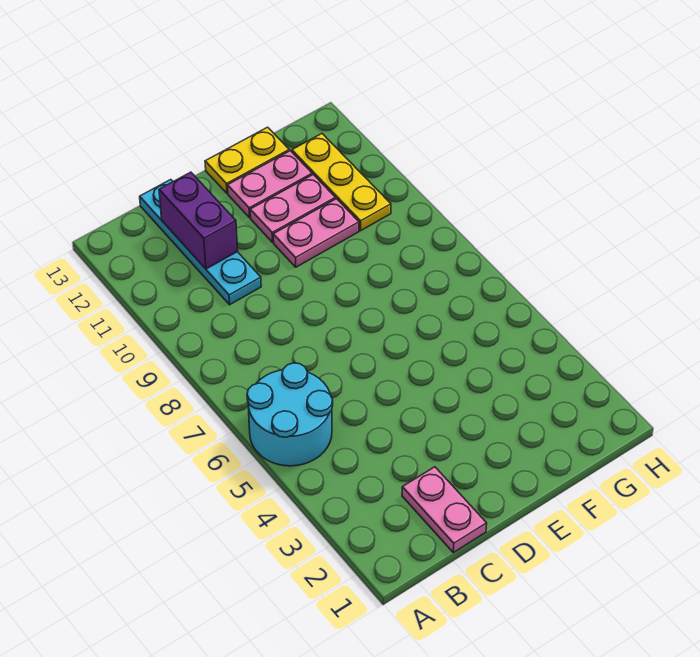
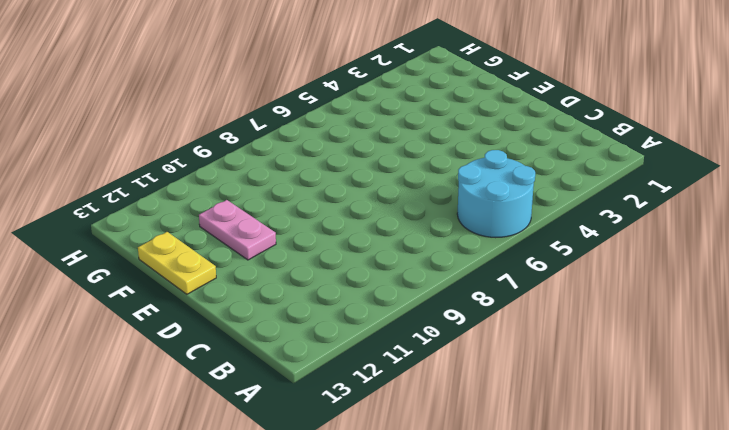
none -> pink plate C1:C2 level 1
none -> cyan plate C10:C13 level 1

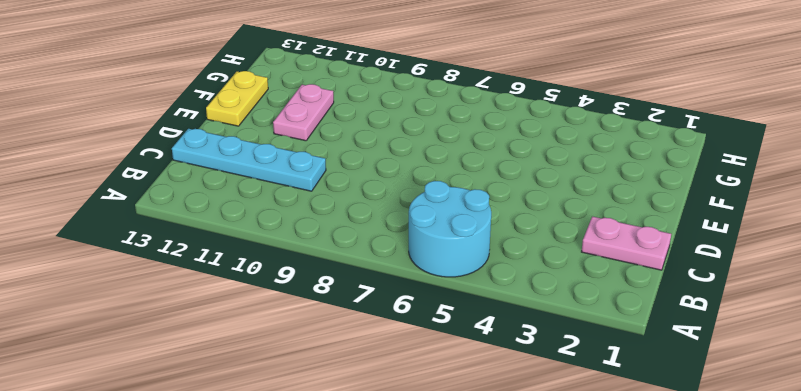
none -> pink plate E10:F10 level 1
none -> pink plate E12:F12 level 1

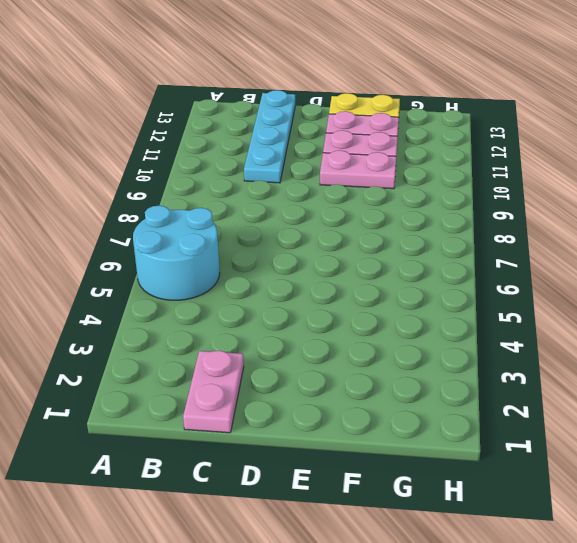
none -> yellow plate G10:G12 level 1
none -> purple brick C11:C12 level 2

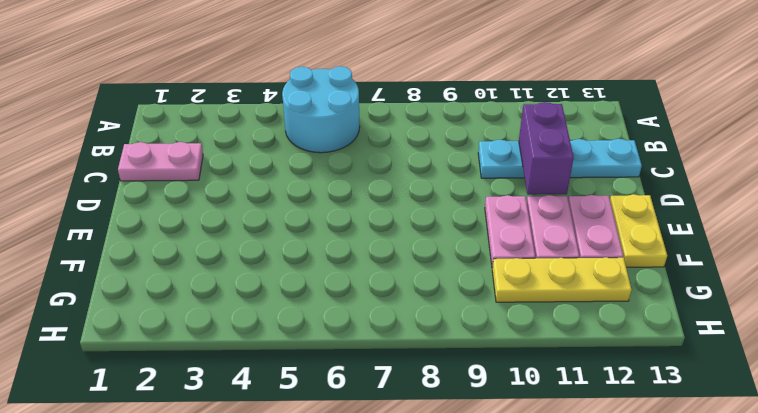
purple brick C11:D11 level 2 -> purple brick C11:C12 level 2

